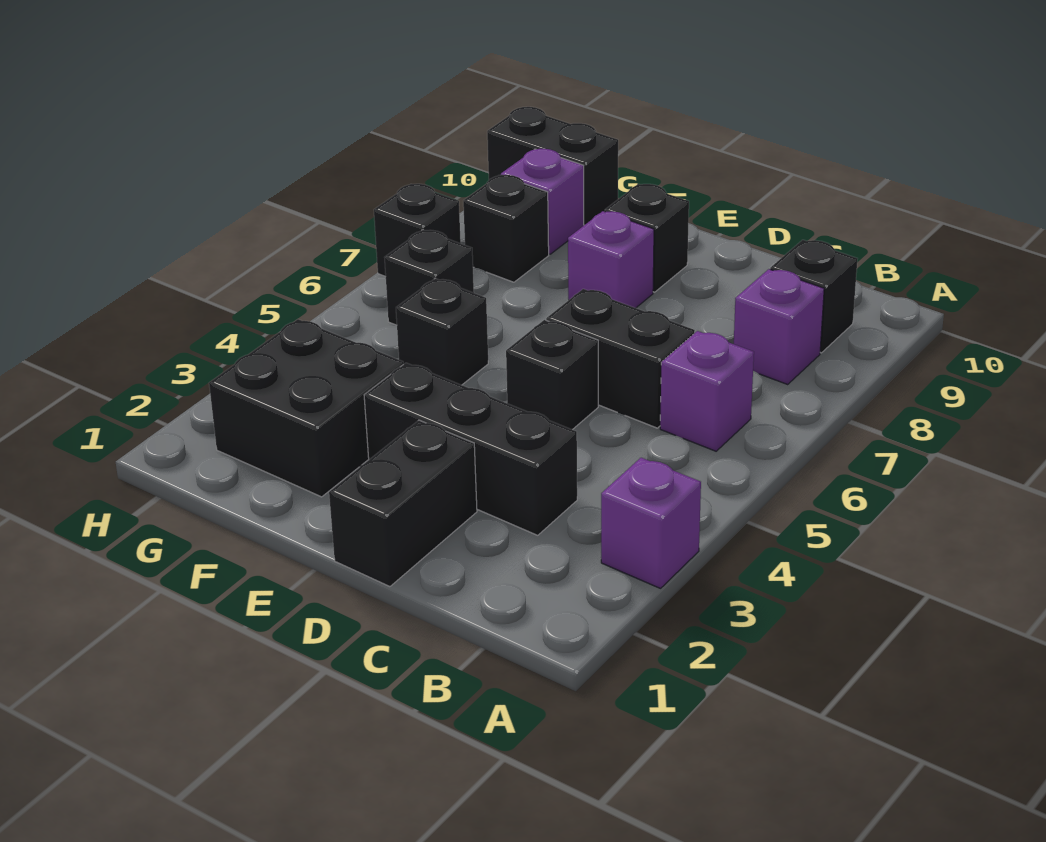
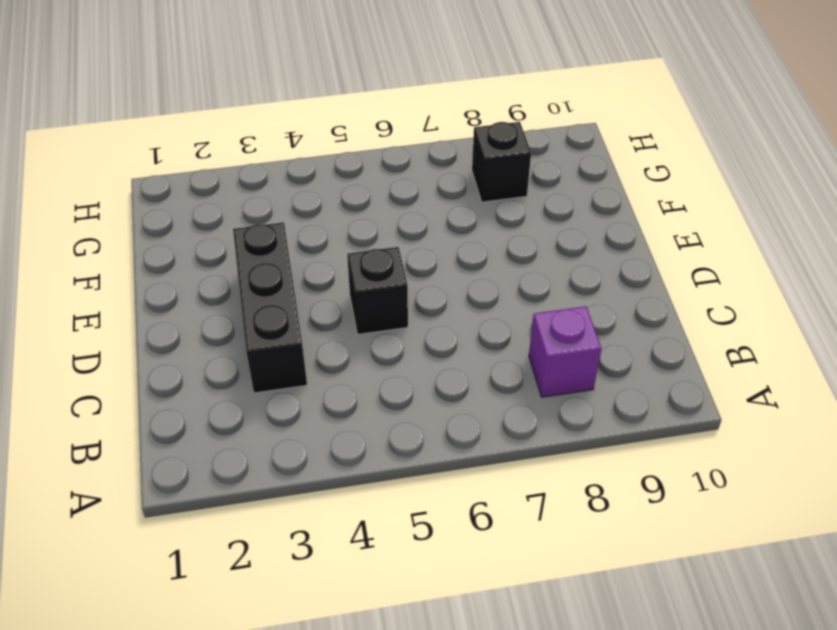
none -> purple brick A3 level 1
none -> purple brick B6 level 1
none -> black brick B9 level 1

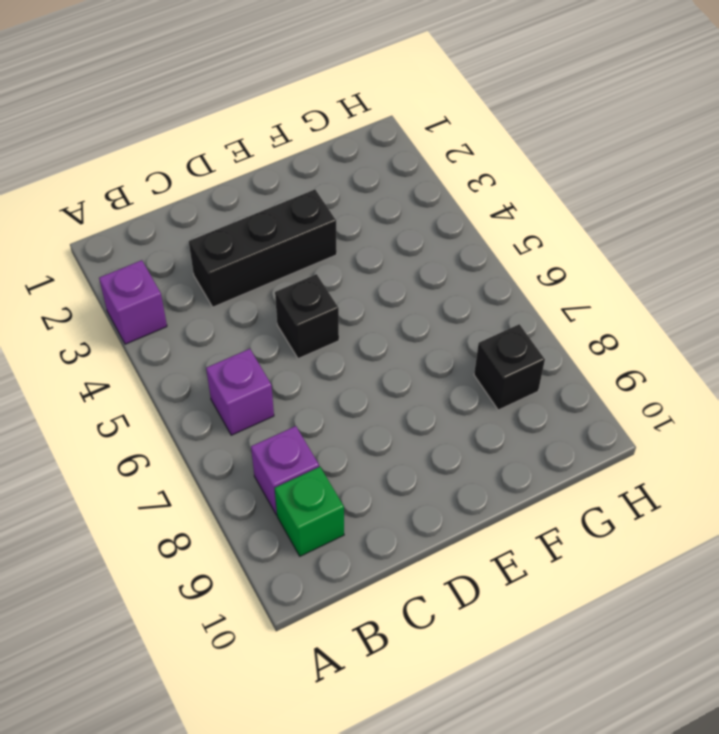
green brick B9 level 1 -> black brick B9 level 1
none -> black brick C6:D6 level 1
none -> black brick D1:D2 level 1
none -> purple brick E8 level 1

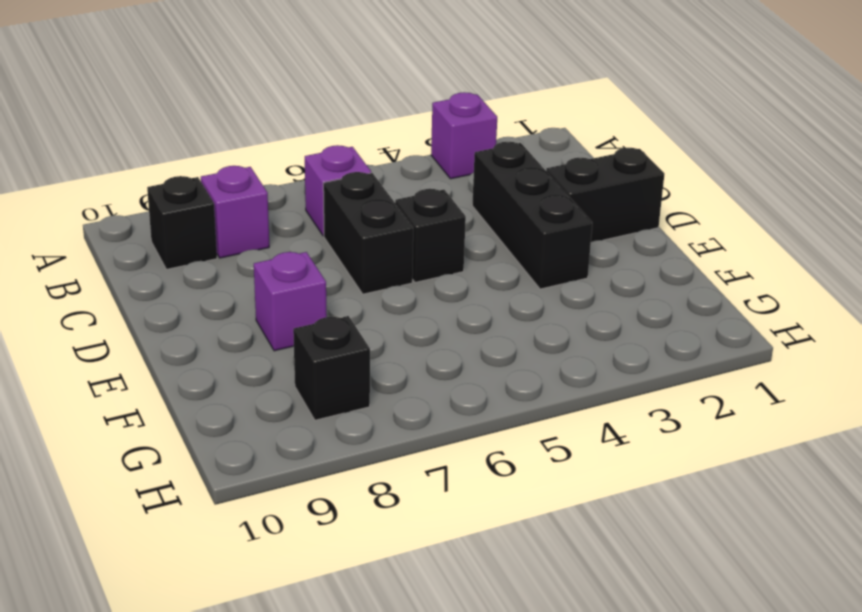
none -> black brick E9 level 1
none -> black brick F2:G3 level 1
none -> black brick F5 level 1

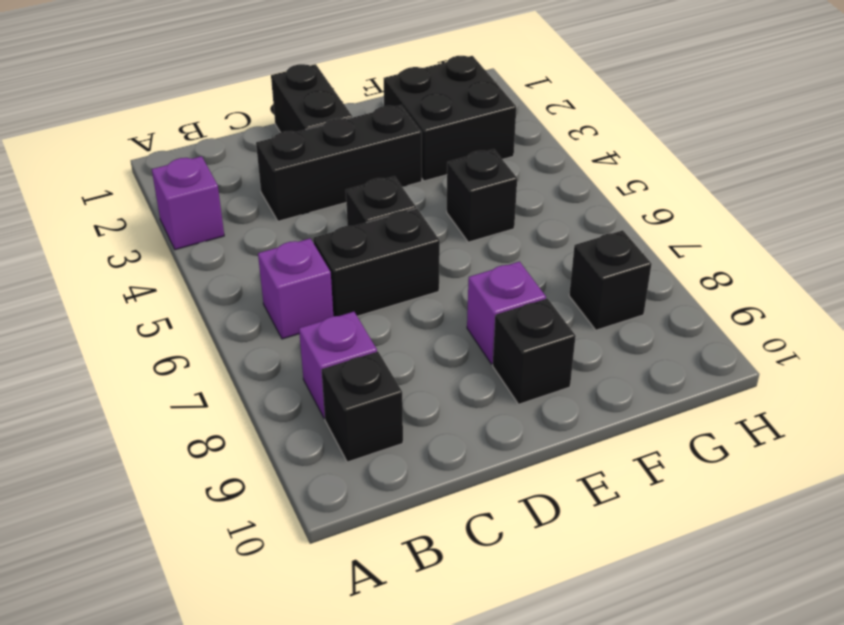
none -> black brick G6 level 1
none -> purple brick G9 level 1
none -> black brick G10:H10 level 1

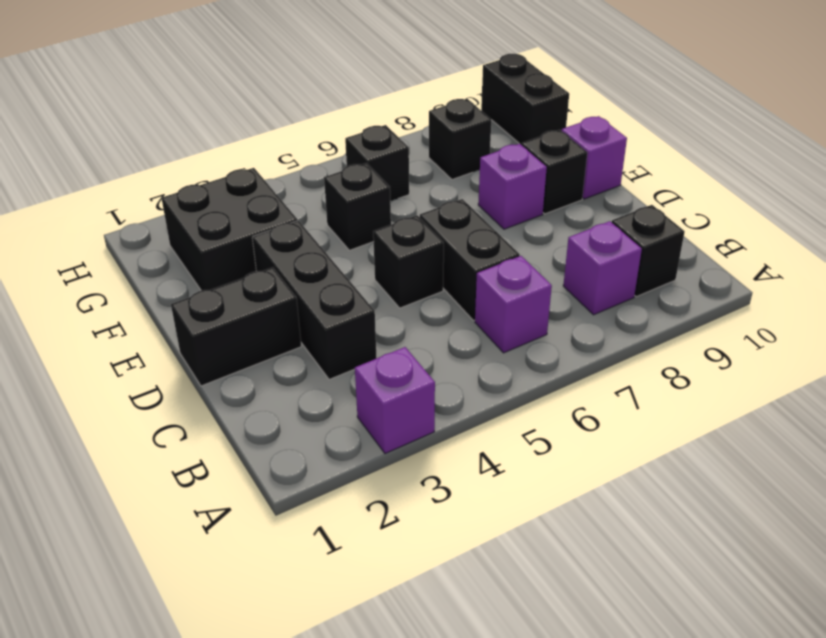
purple brick E10 level 1 -> purple brick G9 level 1
none -> black brick H7 level 1

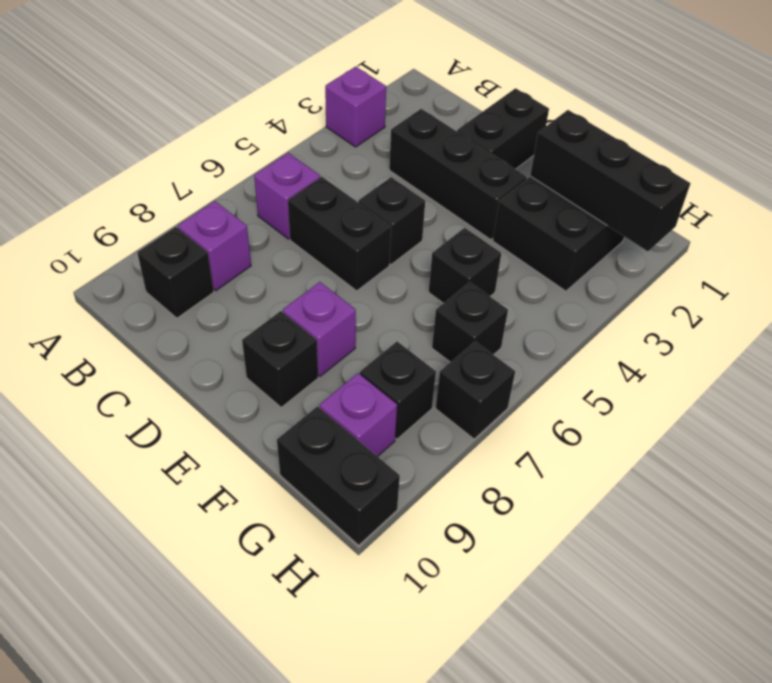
black brick F2:H2 level 2 -> none

